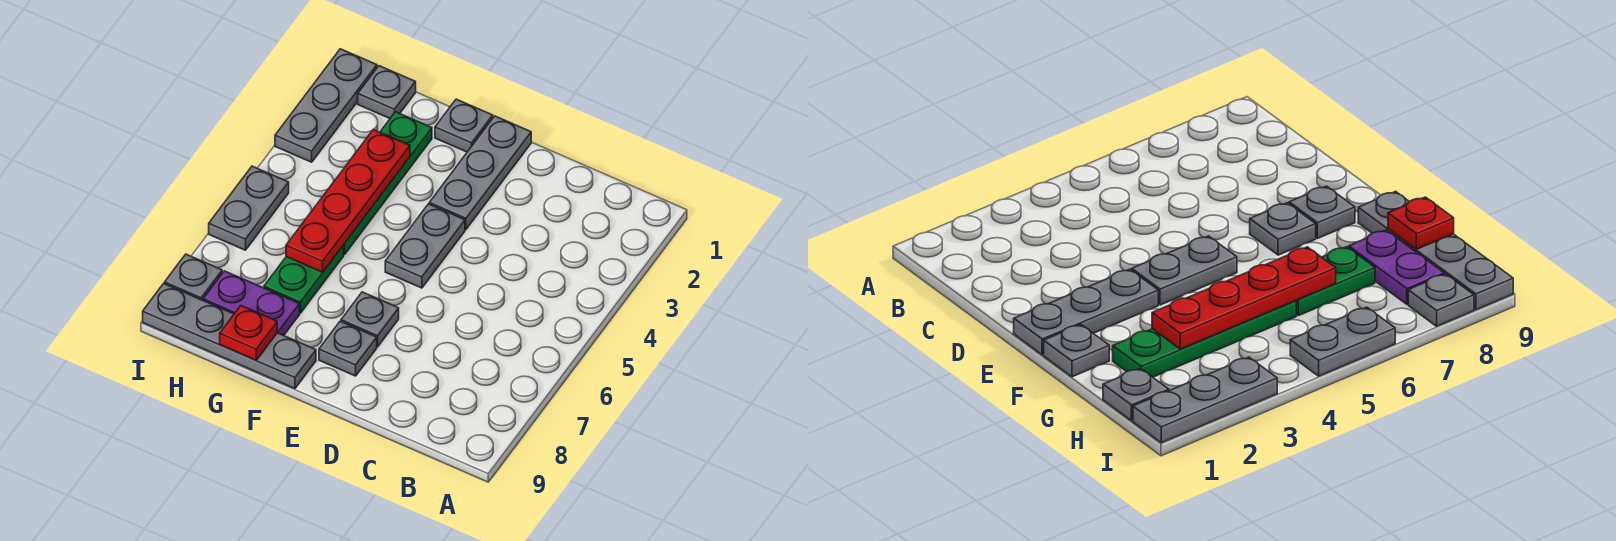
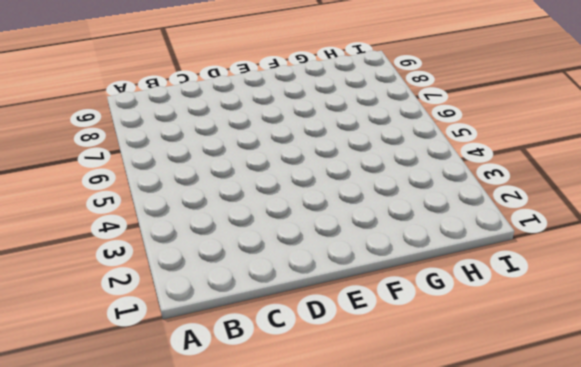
none -> grey plate E1:E3 level 1
none -> grey plate E4:E5 level 1
none -> grey plate E7 level 1

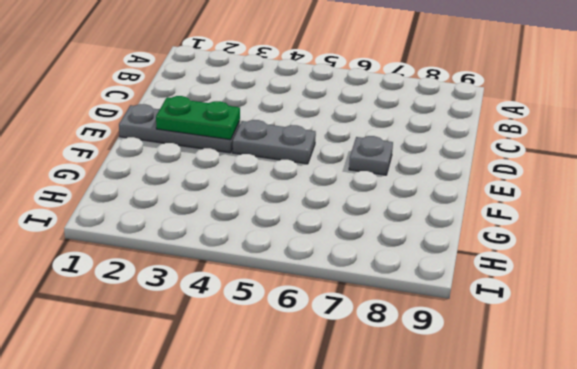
green plate E2:E3 level 2 -> green plate G6:G7 level 1
none -> grey plate E8 level 1
none -> grey plate F1 level 1
none -> grey plate F9:I9 level 1

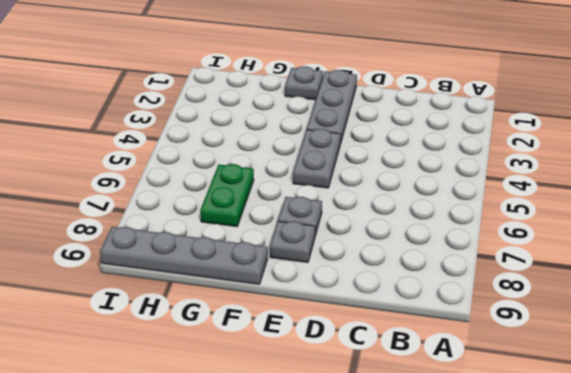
none -> green plate G2:G5 level 1
none -> purple plate G8:H8 level 1
none -> grey plate H1 level 1

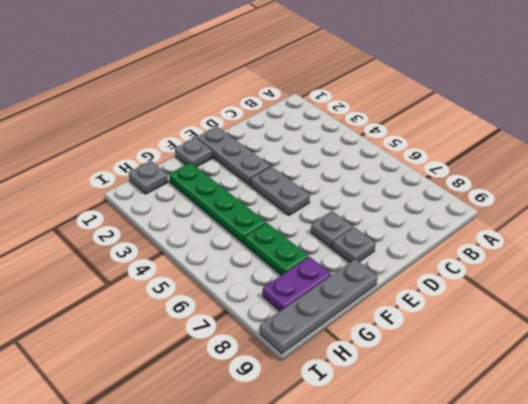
none -> grey plate I1:I3 level 1
none -> grey plate I5:I6 level 1
none -> grey plate I8 level 1

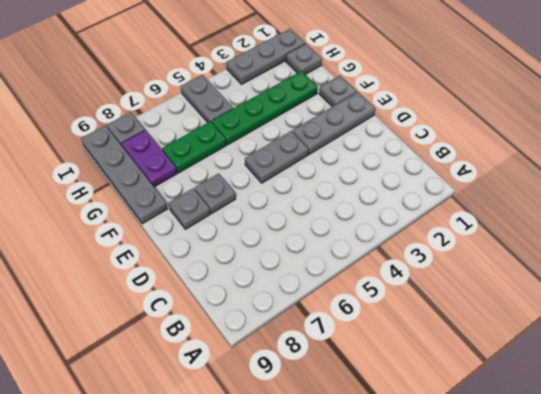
grey plate H5:I5 level 1 -> grey plate I5:I6 level 1
none -> red plate G3:G6 level 2
none -> red plate G9 level 2

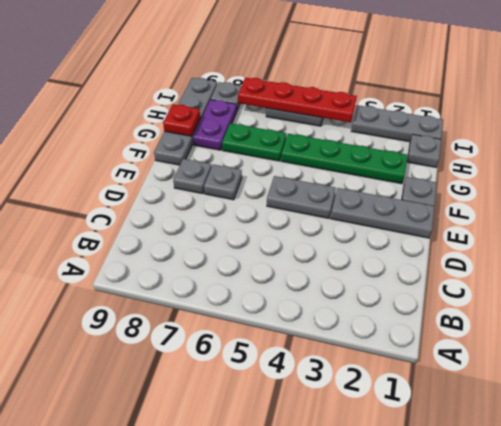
red plate I4:I7 level 2 -> red plate G3:G6 level 2

